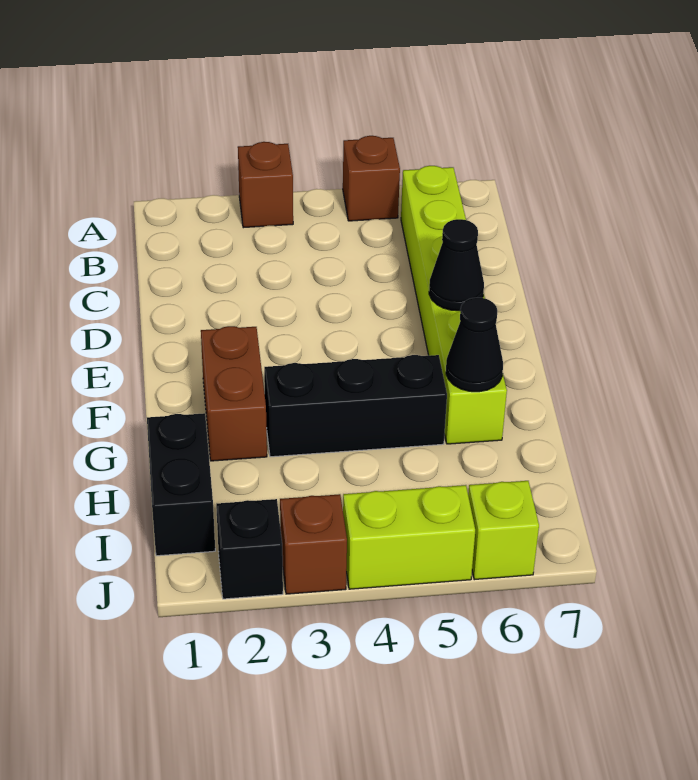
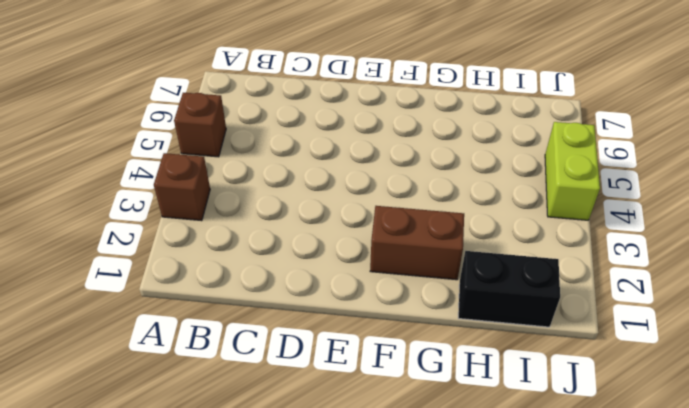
none -> lime brick B6:G6 level 1
none -> black brick G3:G5 level 1
none -> black brick J2 level 1

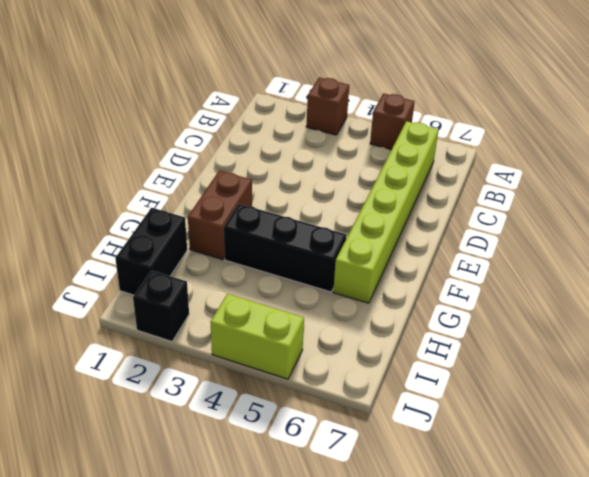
none -> brown brick J3 level 1
none -> lime brick J6 level 1
none -> black cone E6 level 2

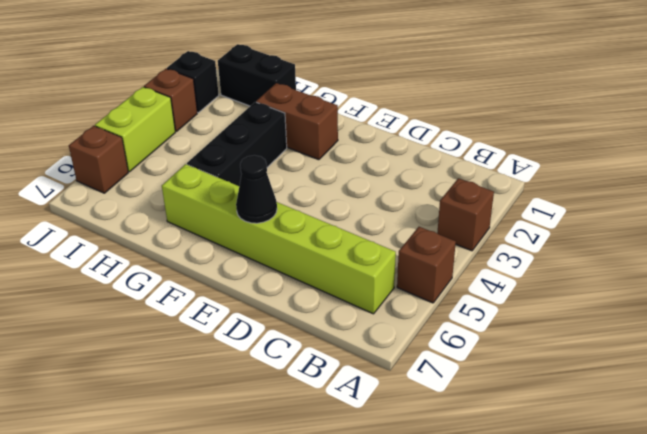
brown brick J6 level 1 -> lime brick J6 level 1
none -> black cone G6 level 2

